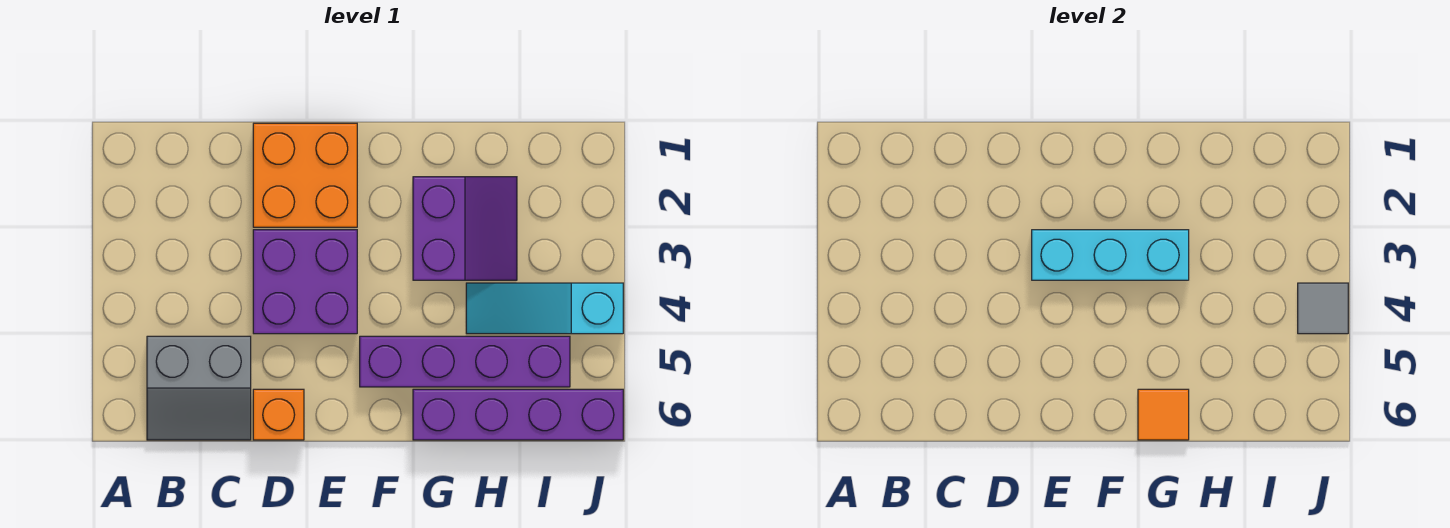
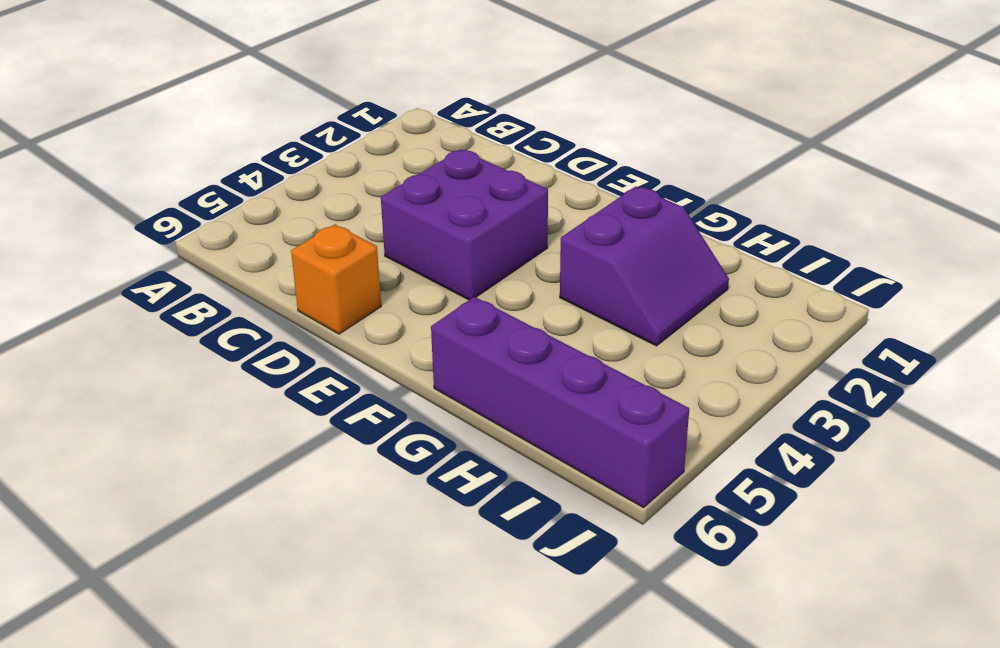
none -> grey slope B5:C6 level 1 top 5
none -> orange brick D1:E2 level 1

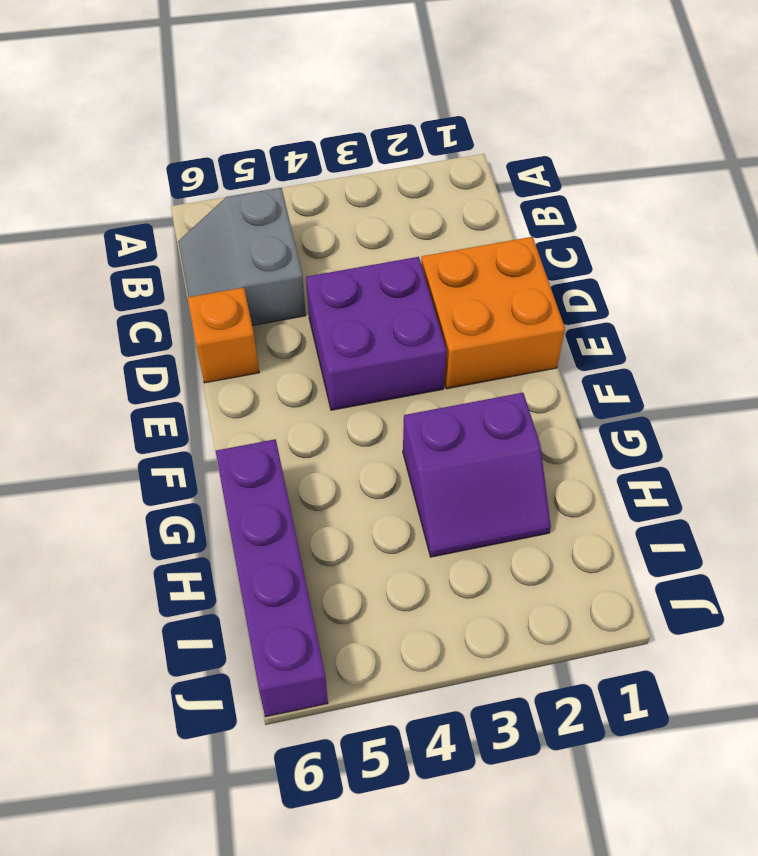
none -> purple brick F5:I5 level 1
none -> cyan slope H4:J4 level 1 top J

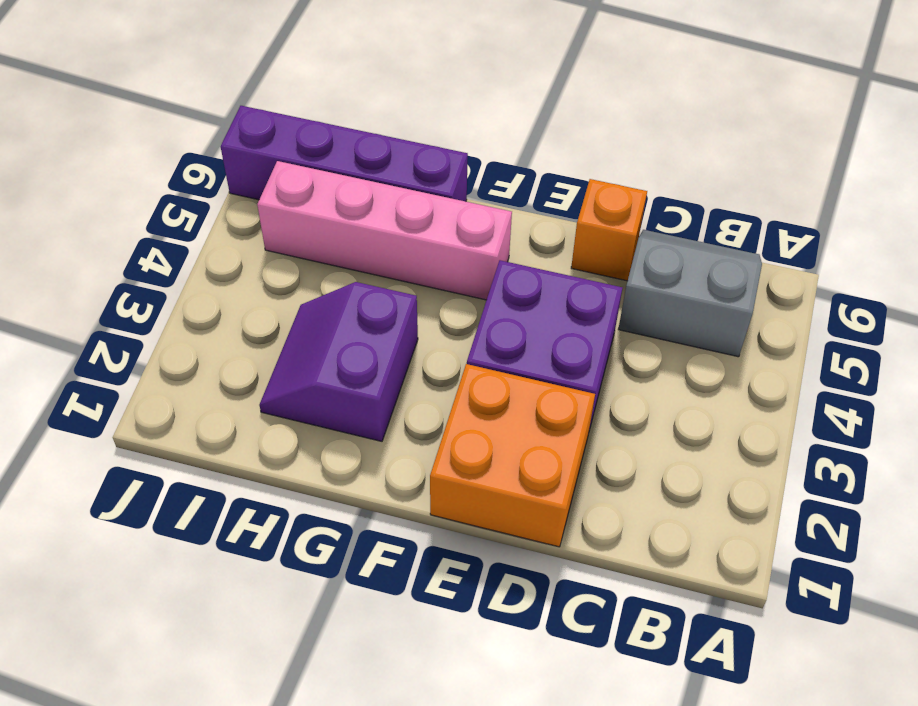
pink brick F5:I5 level 1 -> purple brick F5:I5 level 1
none -> cyan slope H4:J4 level 1 top J
none -> cyan brick E3:G3 level 2

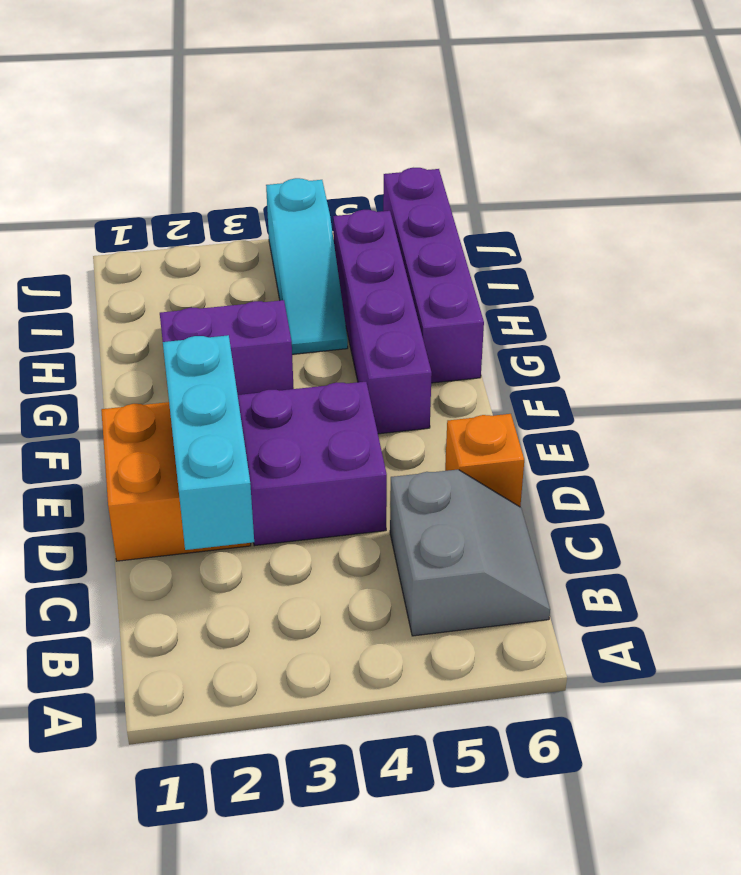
cyan brick C2:E2 level 2 -> cyan brick E3:G3 level 2
none -> orange tile G6 level 2
none -> grey tile J4 level 2

